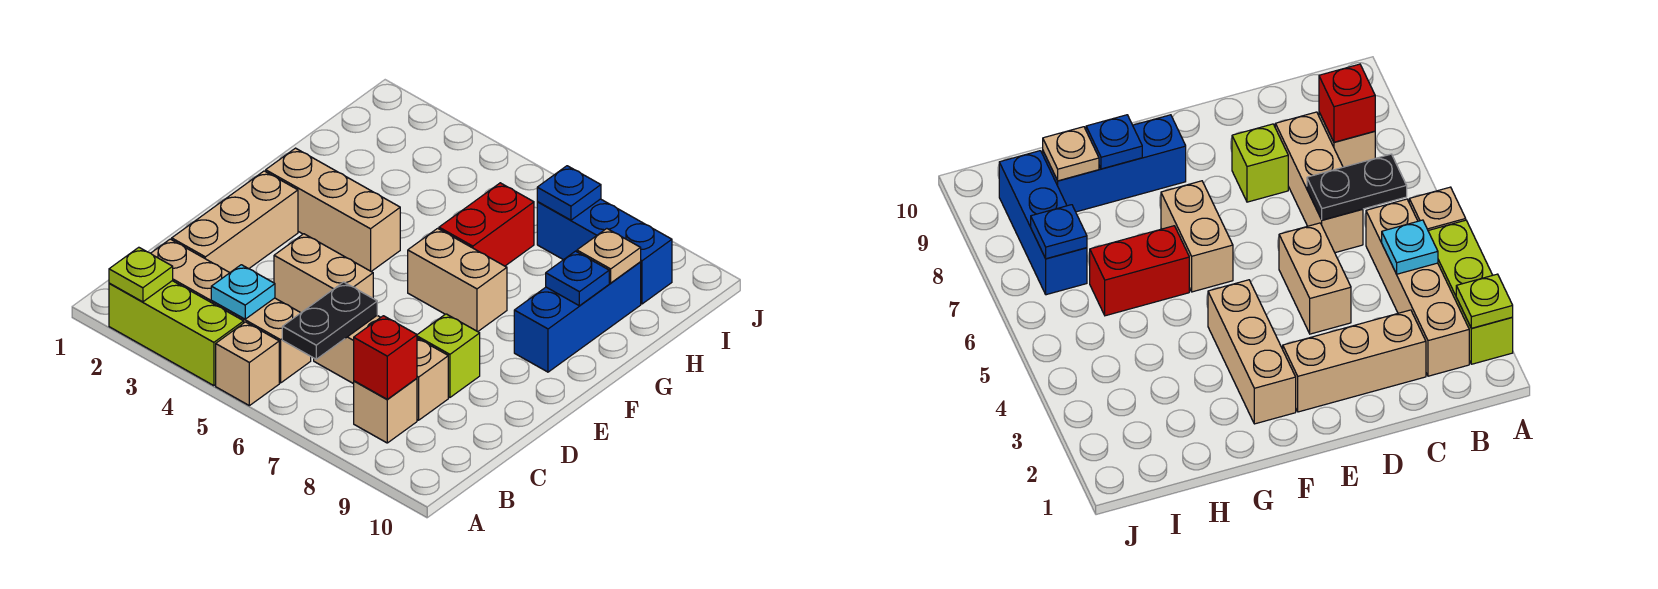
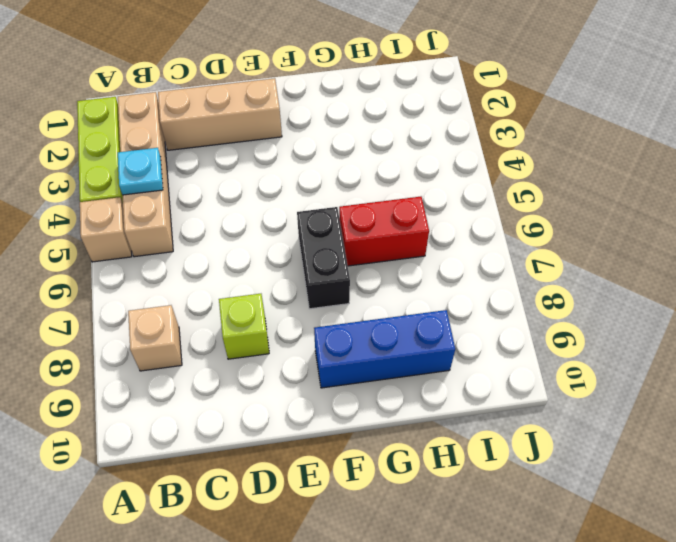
black brick F6:F7 level 1 -> tan brick F6:F7 level 1
none -> tan brick C6:C8 level 1
none -> tan brick D4:D5 level 1
none -> tan brick F2:F4 level 1

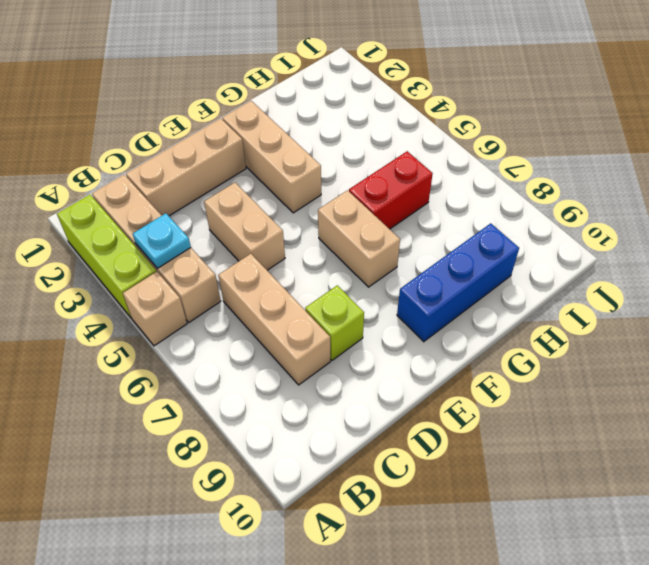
none -> tan brick B8 level 1
none -> blue brick I7:I9 level 1
none -> lime plate A2 level 2

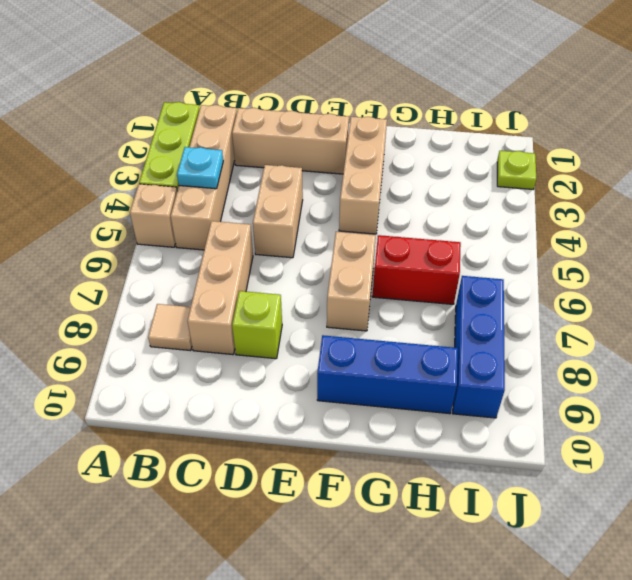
tan tile B8 level 1 -> tan brick B8 level 1
lime plate J2 level 1 -> lime plate A2 level 2
none -> black plate B6:C6 level 2
none -> red brick B8 level 2
none -> blue plate G9 level 2

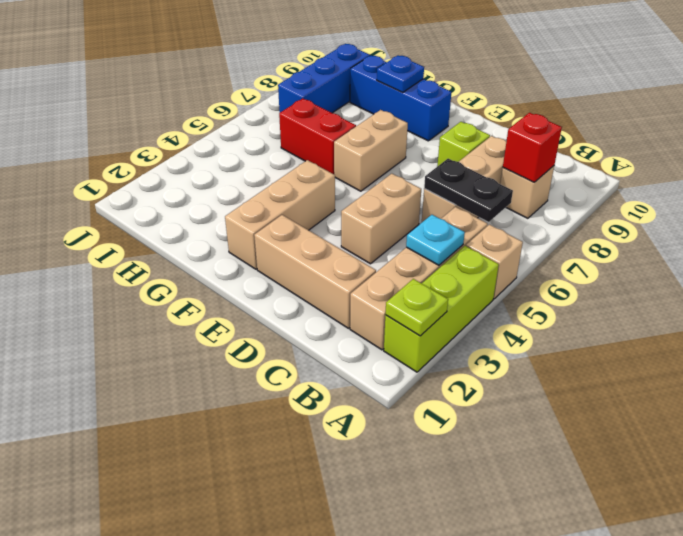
none -> tan plate H9 level 2
none -> blue plate I7 level 2

